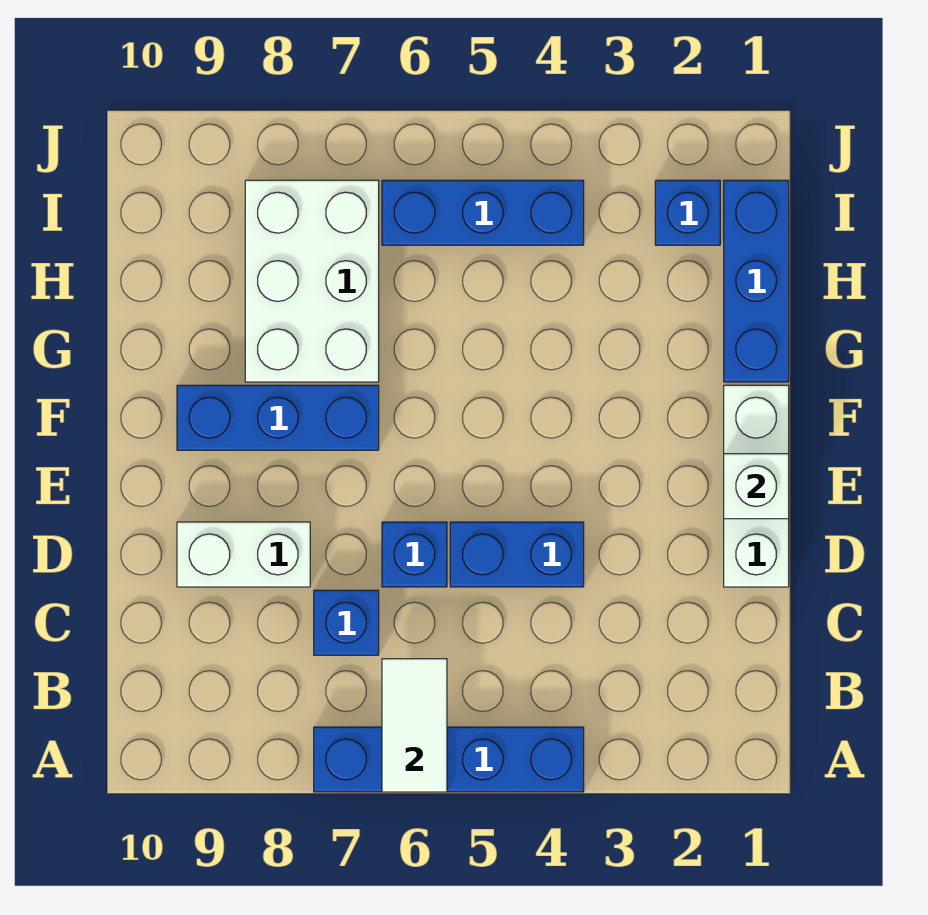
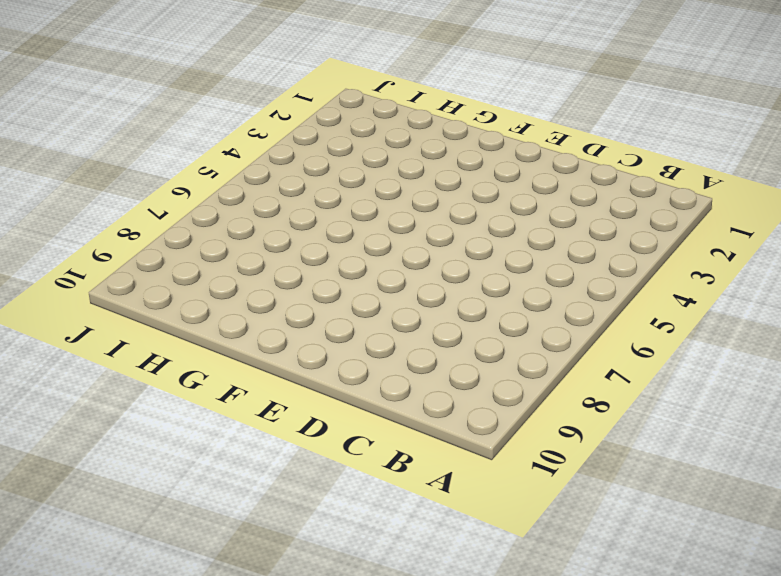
none -> blue brick A4:A7 level 1
none -> blue brick C7 level 1
none -> white brick D1:F1 level 1

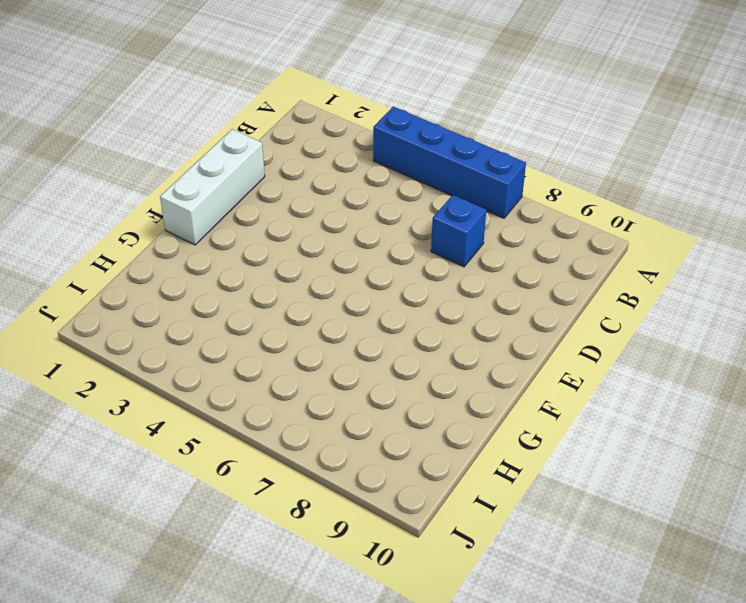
none -> blue brick D4:D5 level 1
none -> blue brick D6 level 1
none -> white brick D8:D9 level 1

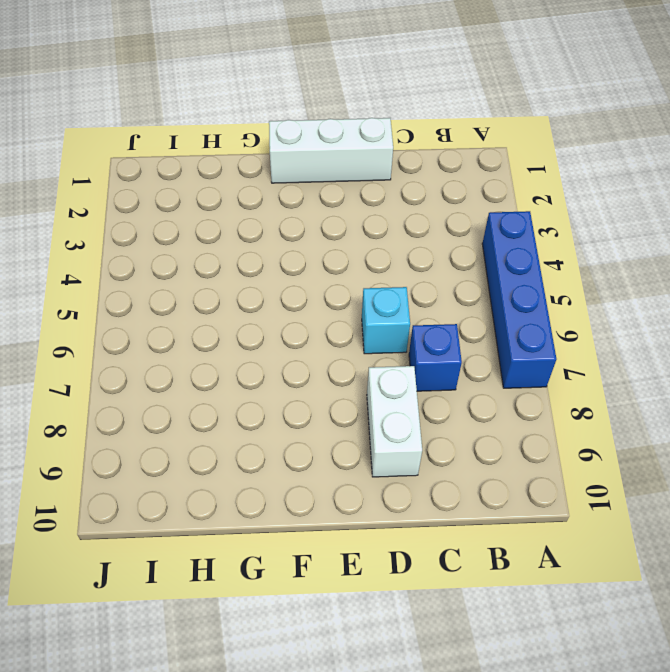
cyan brick D6 level 1 -> blue brick D6 level 1
none -> blue brick D4:D5 level 1
none -> blue brick F7:F9 level 1
none -> blue brick G1:I1 level 1

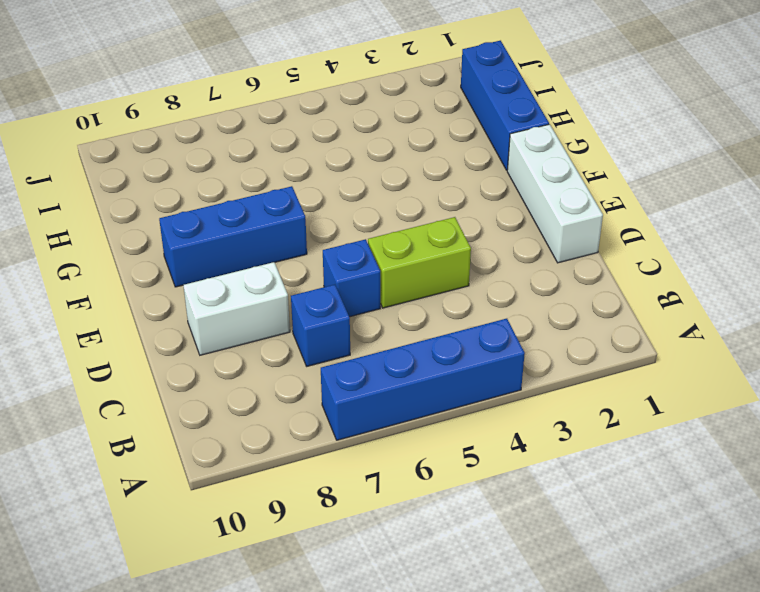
lime brick D4:D5 level 1 -> blue brick D4:D5 level 1
none -> white brick G7:I8 level 1
none -> blue brick I2 level 1
none -> blue brick I4:I6 level 1

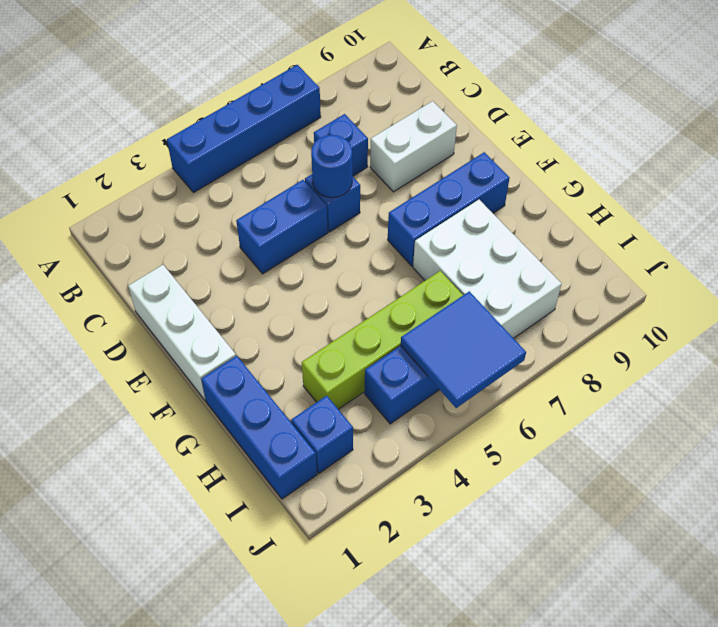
blue round brick D6 level 2 -> none
lime brick H3:H6 level 1 -> none
blue tile I5:J6 level 2 -> none
none -> white tile A6:B6 level 2
none -> white brick E1 level 2

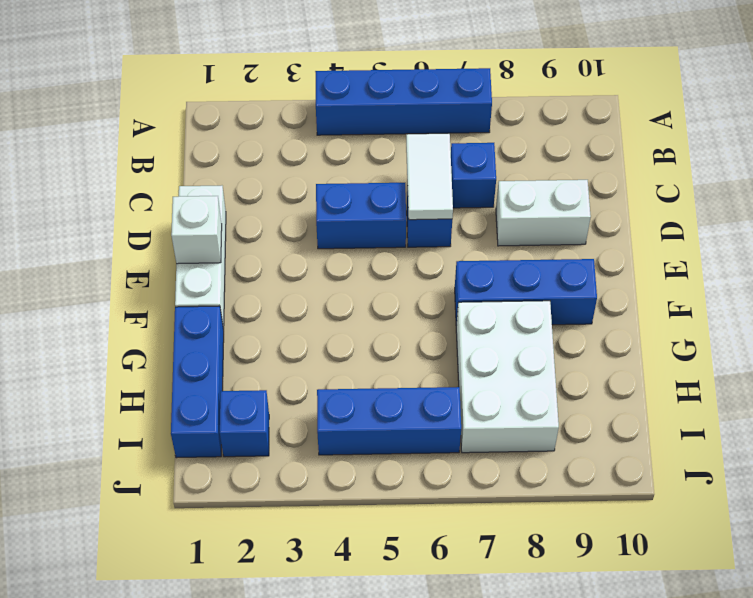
white tile C6:D6 level 2 -> white tile A6:B6 level 2

